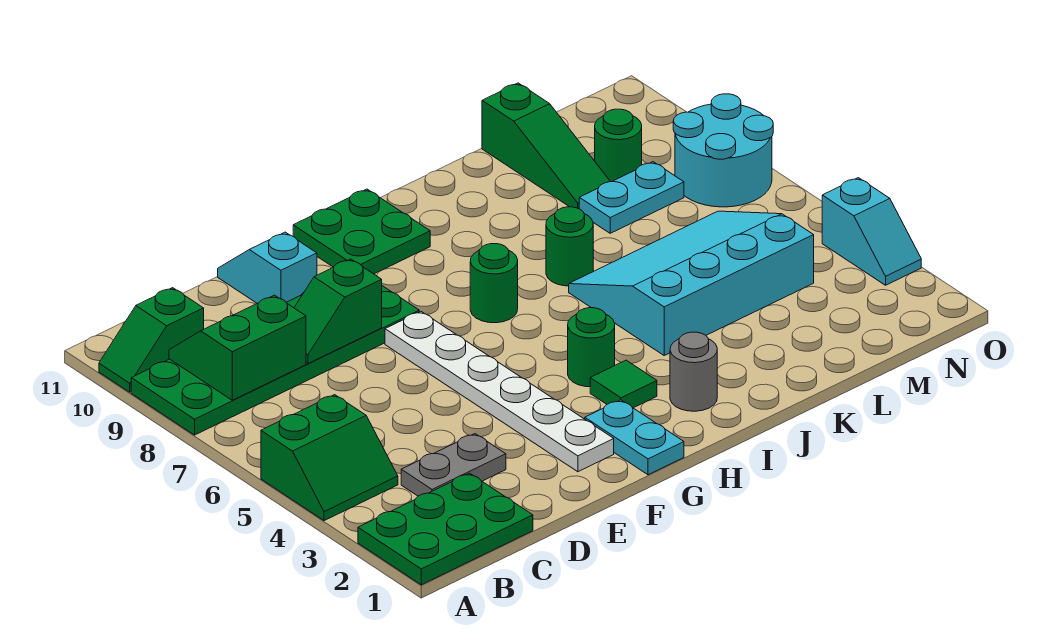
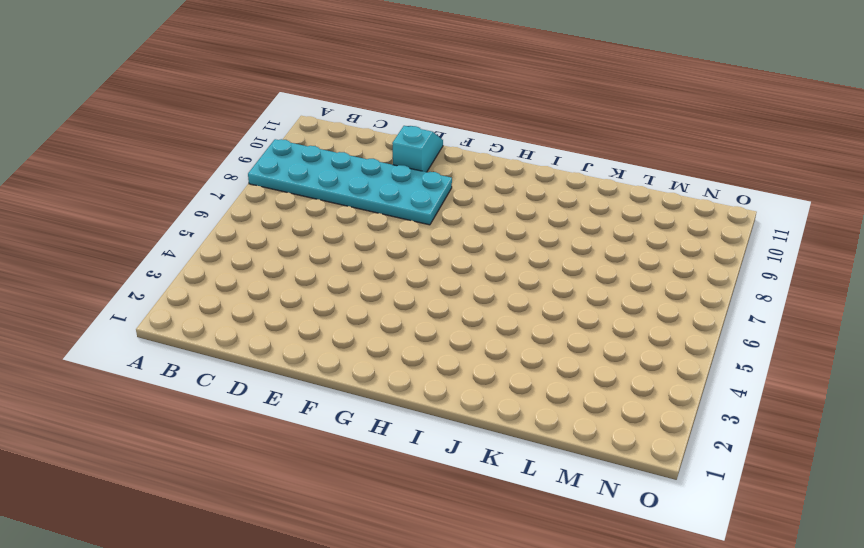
cyan plate A8:F9 level 1 -> green plate A8:F9 level 1
none -> green plate A1:C2 level 1
none -> green slope A4:B5 level 1 top 5
none -> green slope A10:B10 level 1 top B

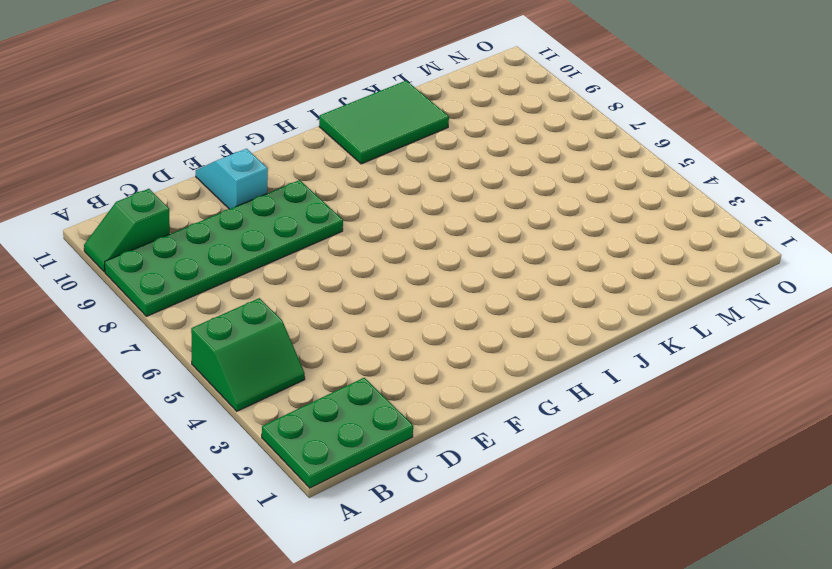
green tile I10:K11 level 1 -> none
none -> grey plate C3:D3 level 1
none -> white plate F2:F7 level 1
none -> cyan plate G1:G2 level 1

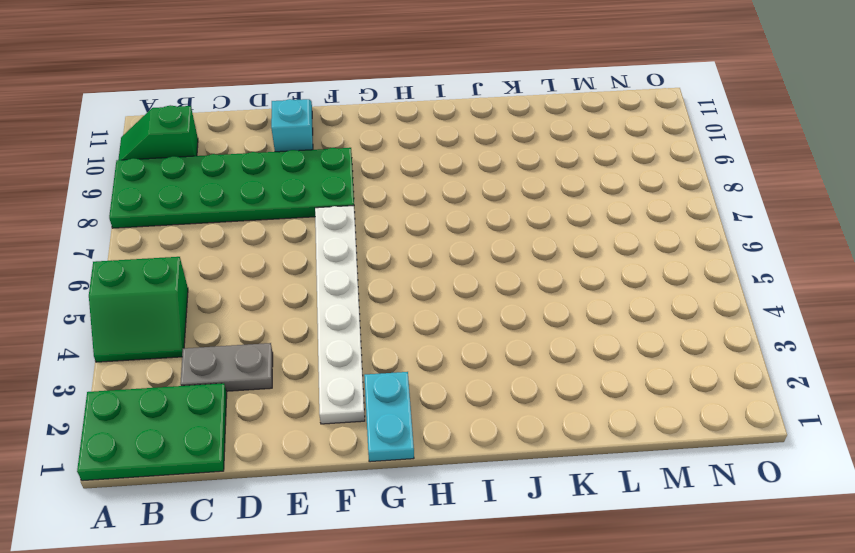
none -> green plate G10:H11 level 1
none -> green tile H3 level 1
none -> green round brick H4 level 1

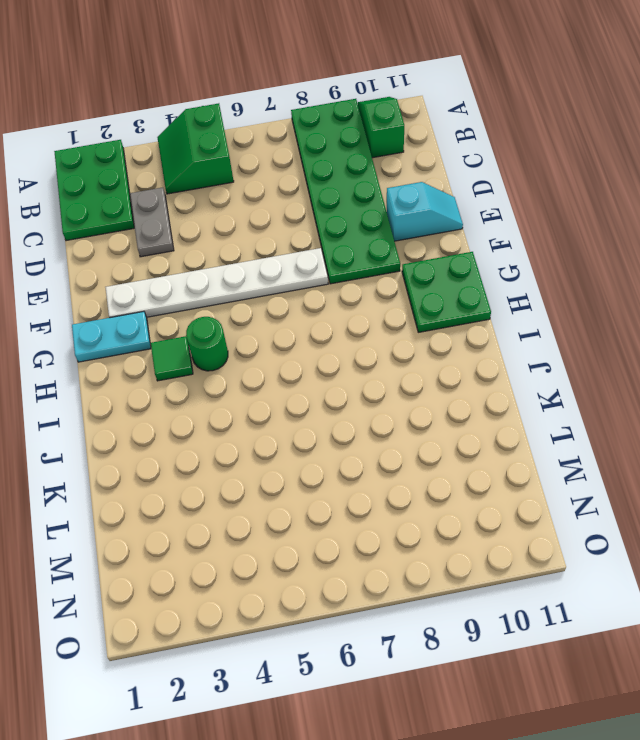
none -> green round brick H7 level 1
none -> grey round brick I2 level 1
none -> cyan slope J4:M6 level 1 top 4

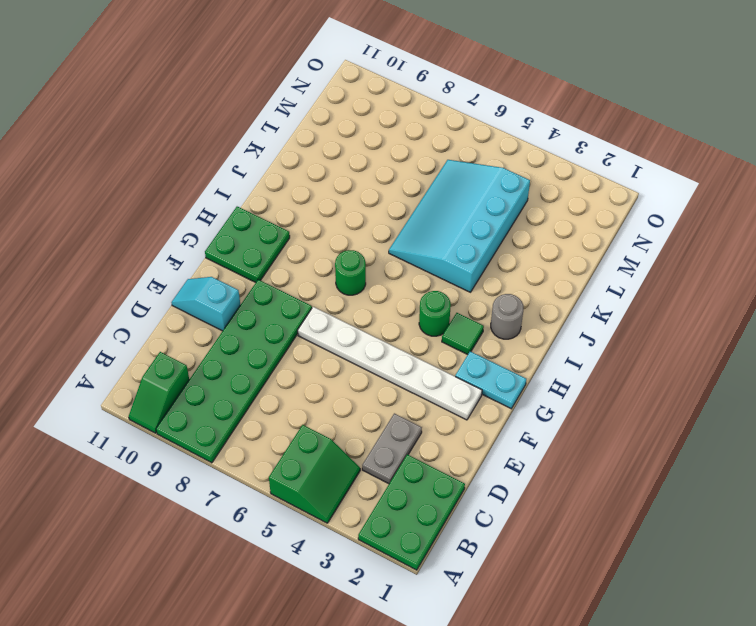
none -> green round brick J7 level 1
none -> cyan plate L8:M8 level 1
none -> green slope L9:L11 level 1 top 11

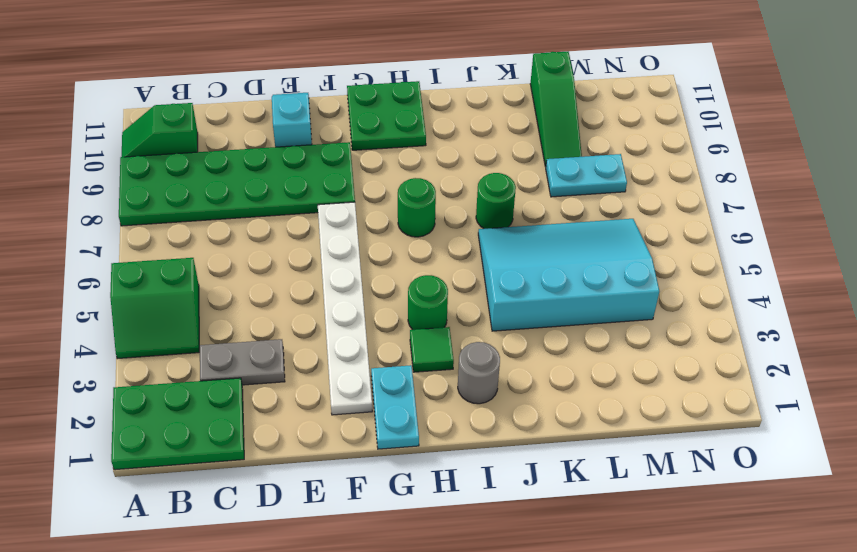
none -> green round brick M9 level 1
none -> cyan round brick N7:O8 level 1
none -> cyan slope O3:O4 level 1 top 4

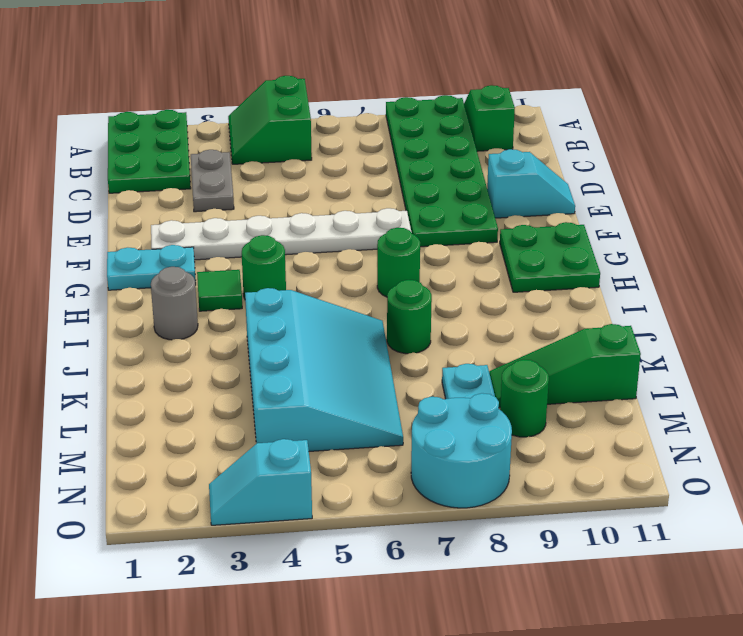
none -> green slope B8:C9 level 2 top 8
none -> green slope D8:E8 level 2 top E

